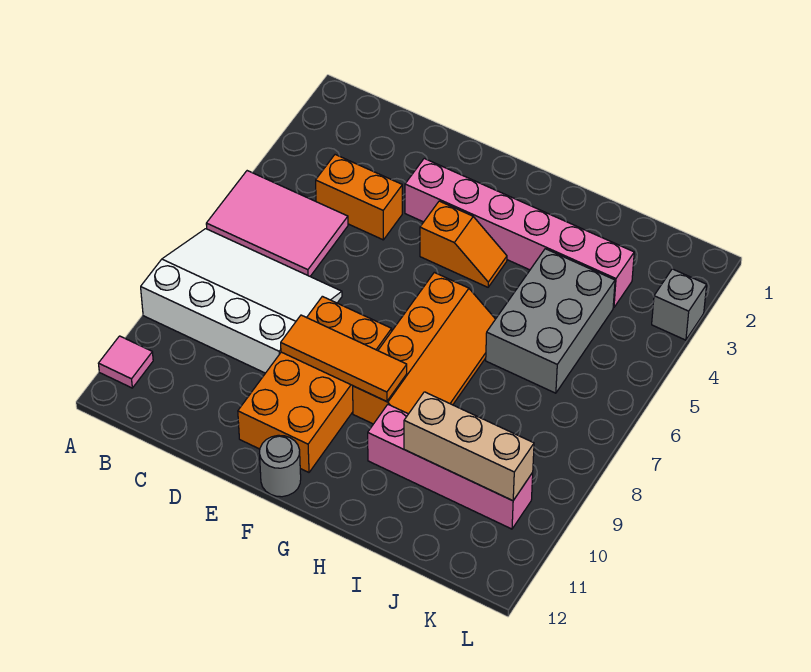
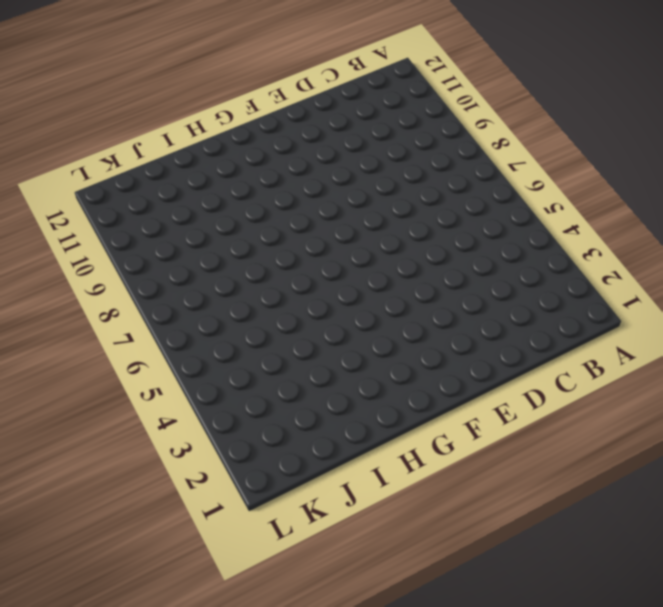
none -> pink tile A5:C6 level 1
none -> white slope A7:D9 level 1 top 9
none -> pink tile A11 level 1

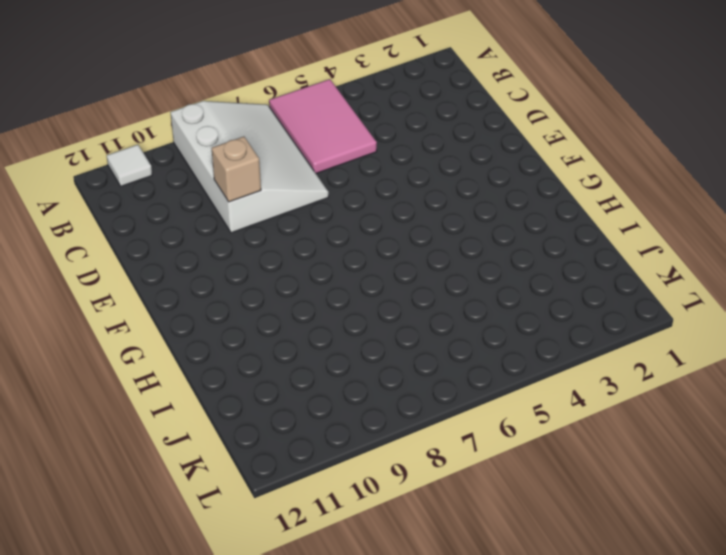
white tile A11 level 1 -> pink tile A11 level 1
tan brick D9 level 2 -> none
none -> orange brick C4:D4 level 1
none -> pink brick E3:J3 level 1
none -> orange brick E8:F11 level 1

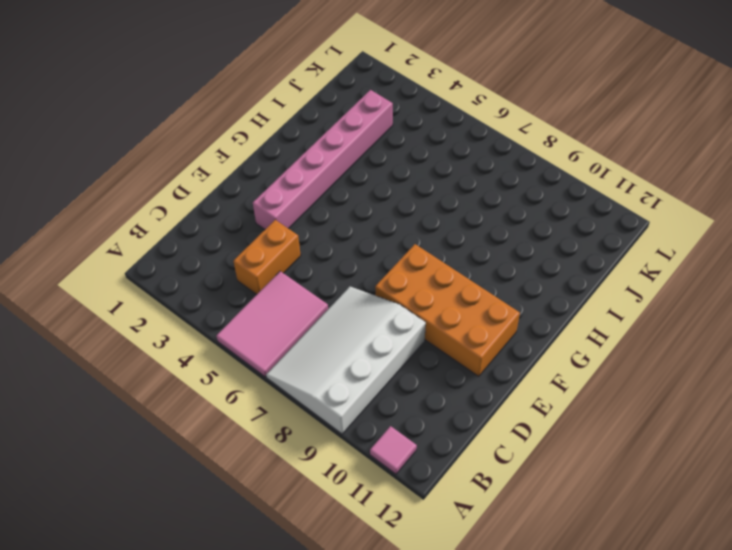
none -> orange slope F4:G4 level 1 top F
none -> grey round brick F12 level 1
none -> orange slope G6:H9 level 1 top G

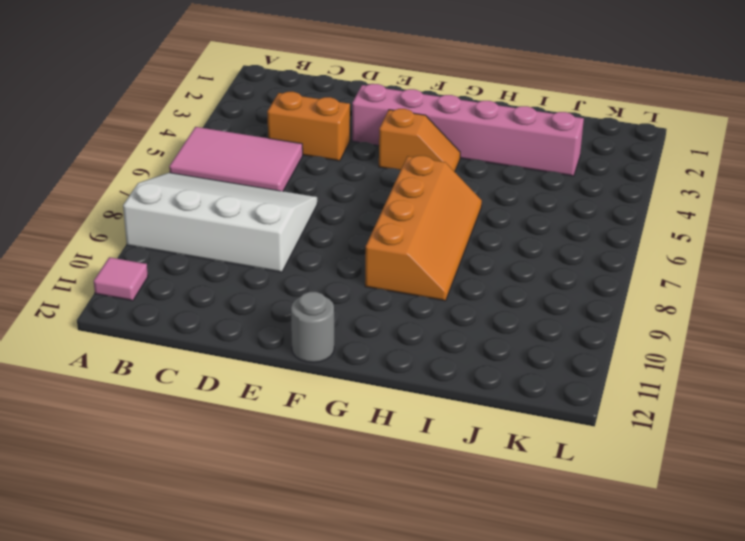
none -> orange brick E8:F11 level 1
none -> pink brick H10:K10 level 1
none -> grey brick I4:J6 level 1

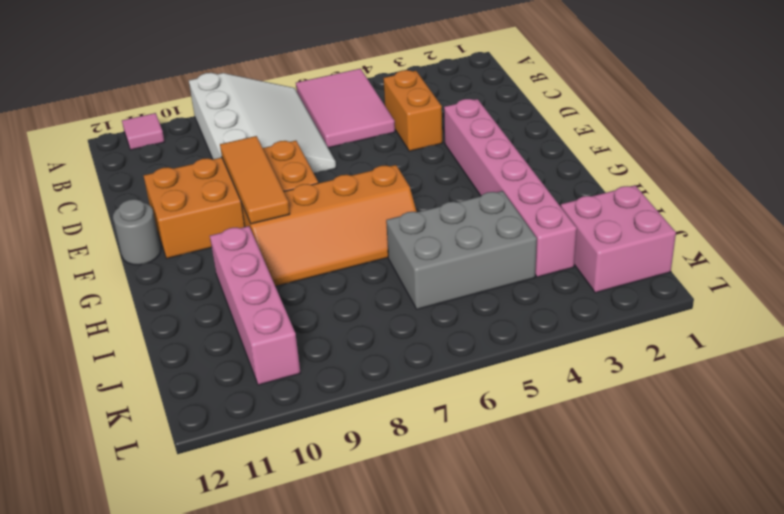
pink brick J1:K2 level 1 -> none
none -> orange slope F4:G4 level 1 top F
none -> grey brick L3 level 1
none -> tan brick I10:K10 level 2

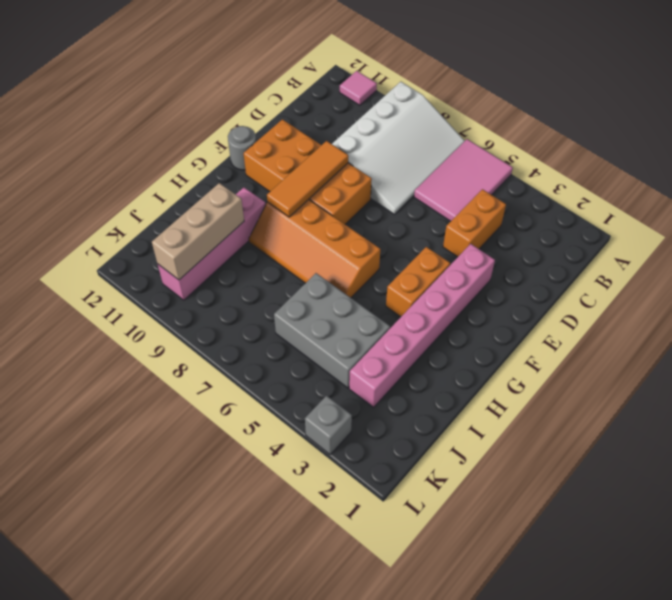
orange brick F4:G4 level 1 -> orange slope F4:G4 level 1 top F

